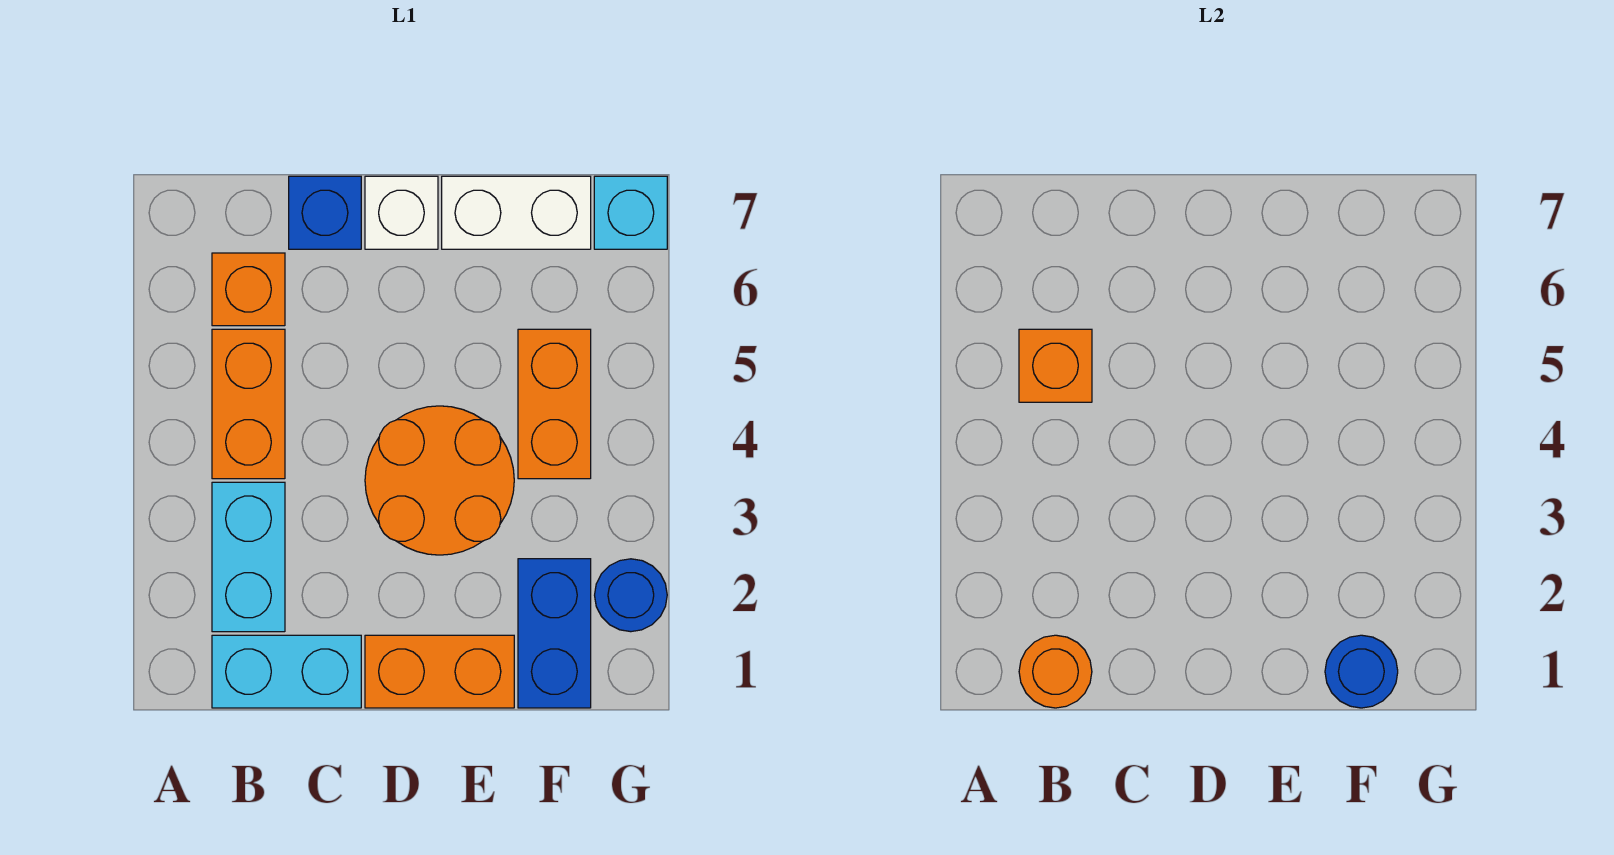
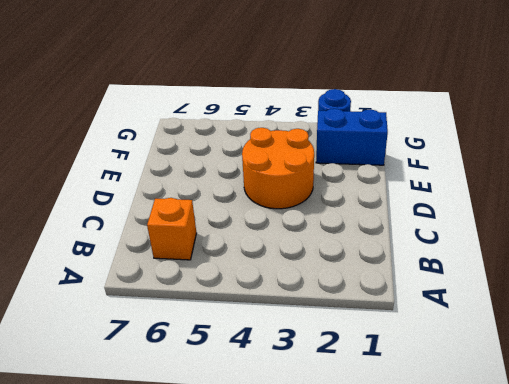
none -> cyan brick B1:C1 level 1
none -> cyan brick B2:B3 level 1
none -> orange brick B4:B5 level 1

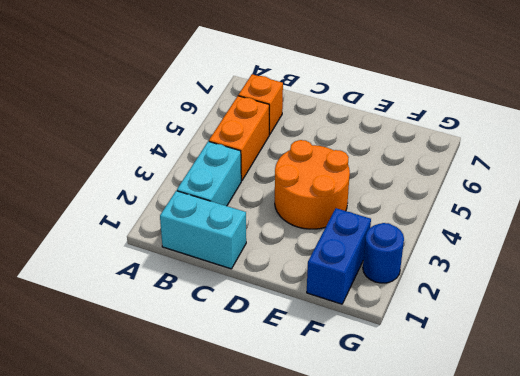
none -> blue brick C7 level 1
none -> orange brick D1:E1 level 1
none -> white brick D7 level 1

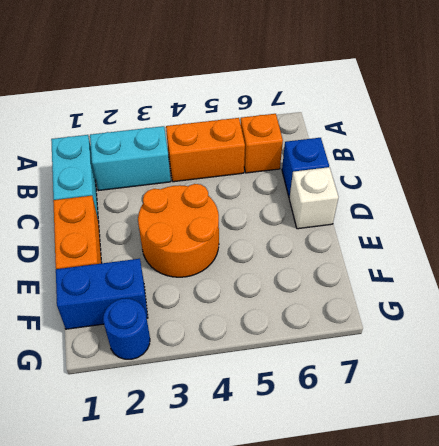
none -> white brick E7:F7 level 1
none -> orange brick F4:F5 level 1
none -> cyan brick G7 level 1

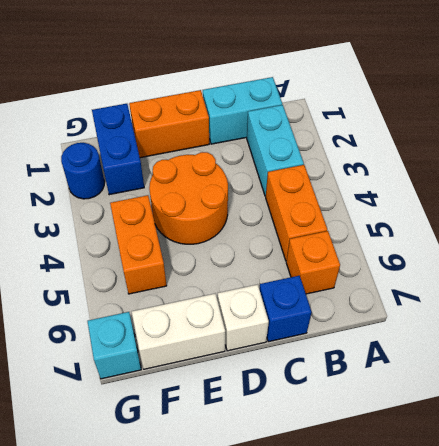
none -> orange round brick B1 level 2
none -> orange brick B5 level 2
none -> blue round brick F1 level 2

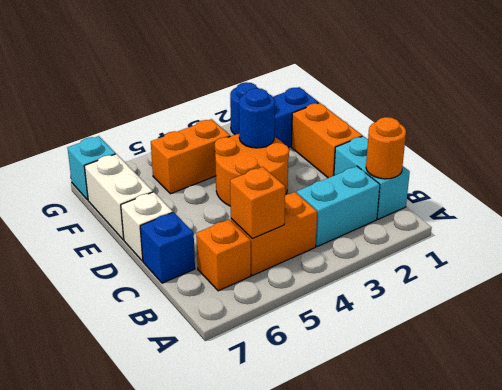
blue round brick E3 level 2 -> blue round brick F1 level 2

